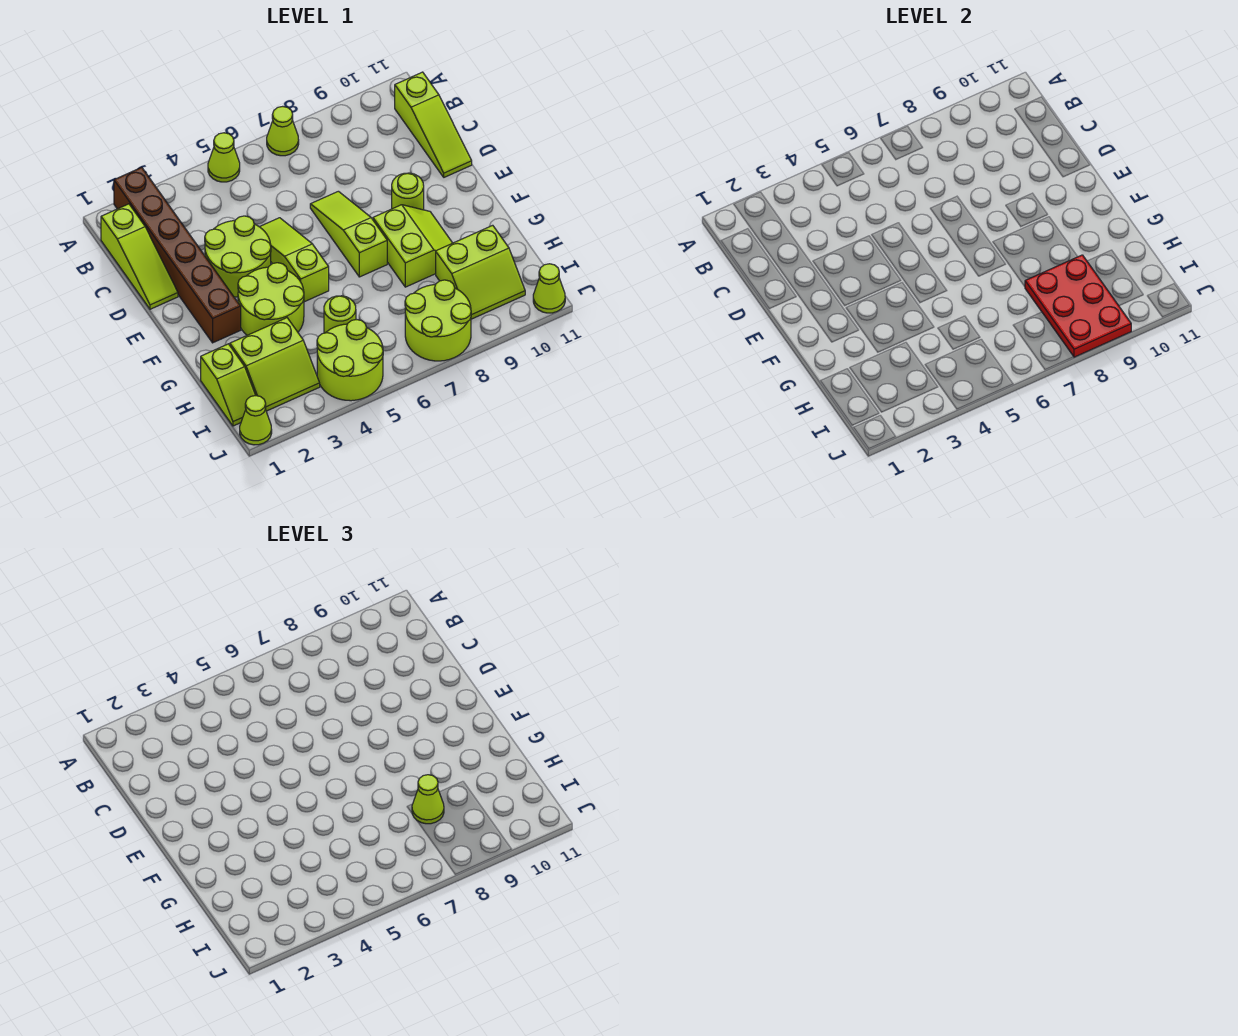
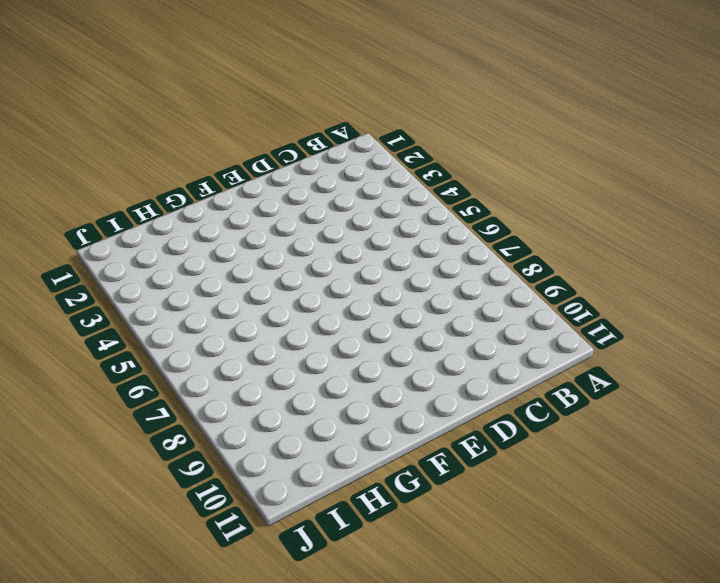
none -> brown brick A2:F2 level 1
none -> lime cone A5 level 1
none -> lime cone A7 level 1

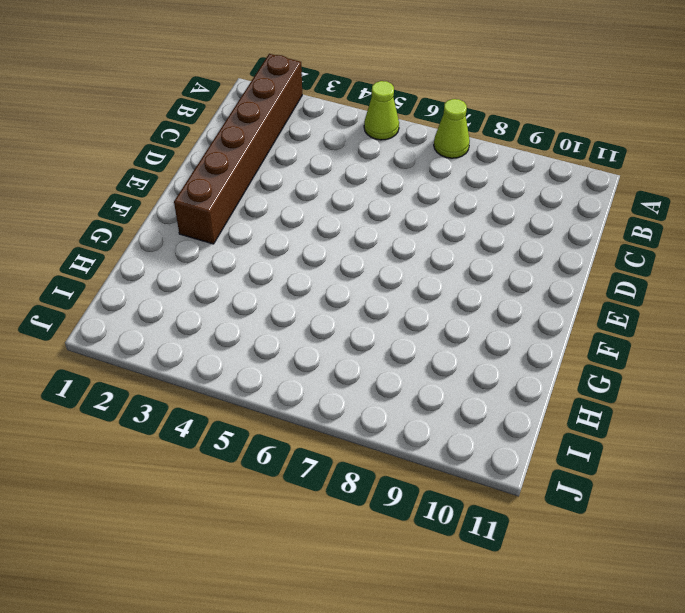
none -> lime slope B1:D1 level 1 top B
none -> lime slope B11:D11 level 1 top B
none -> lime round brick D3:E4 level 1

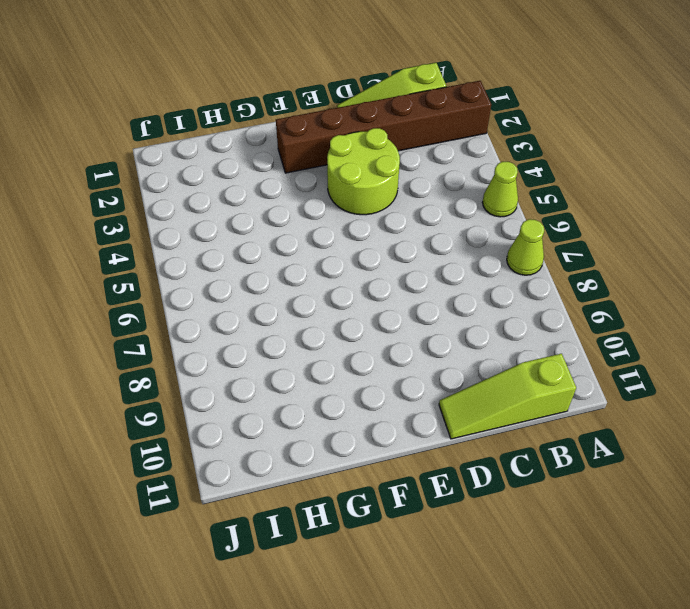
none -> lime slope D5:F5 level 1 top F
none -> lime slope D7:F7 level 1 top F
none -> lime round brick E9 level 1

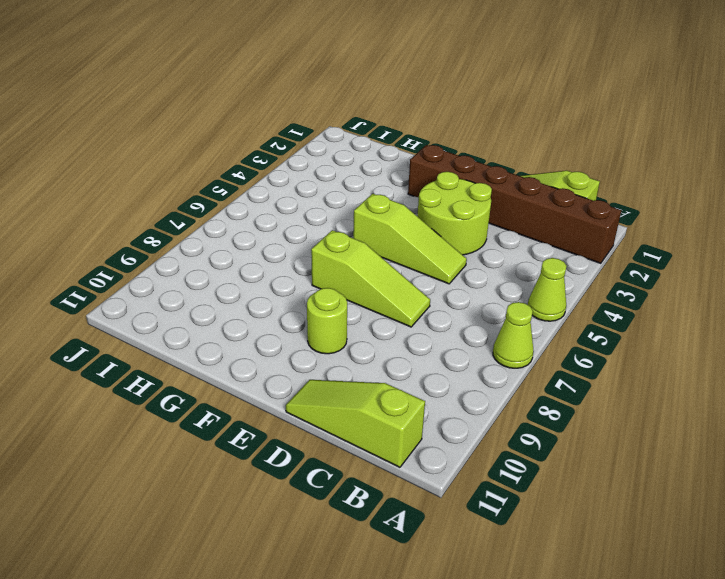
none -> lime round brick F3:G4 level 1
none -> lime slope F8:G9 level 1 top 8
none -> lime slope H1:I1 level 1 top H

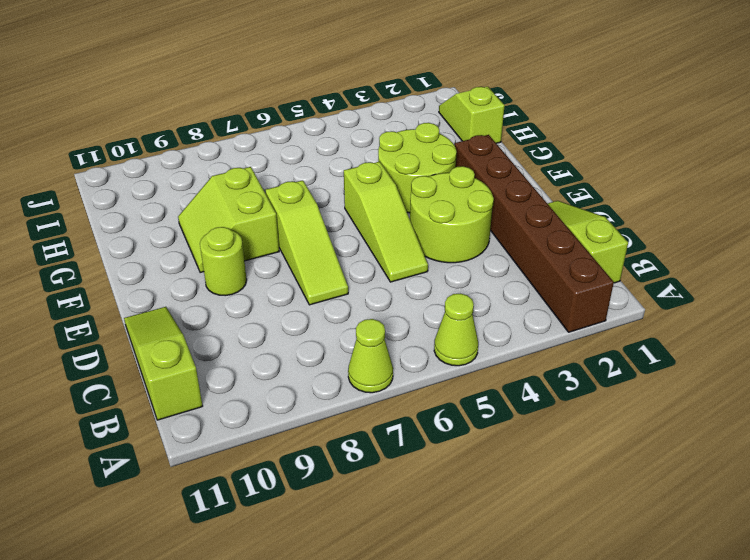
none -> lime slope H2:I3 level 1 top H
none -> lime round brick H5 level 1
none -> lime slope H9:I10 level 1 top H

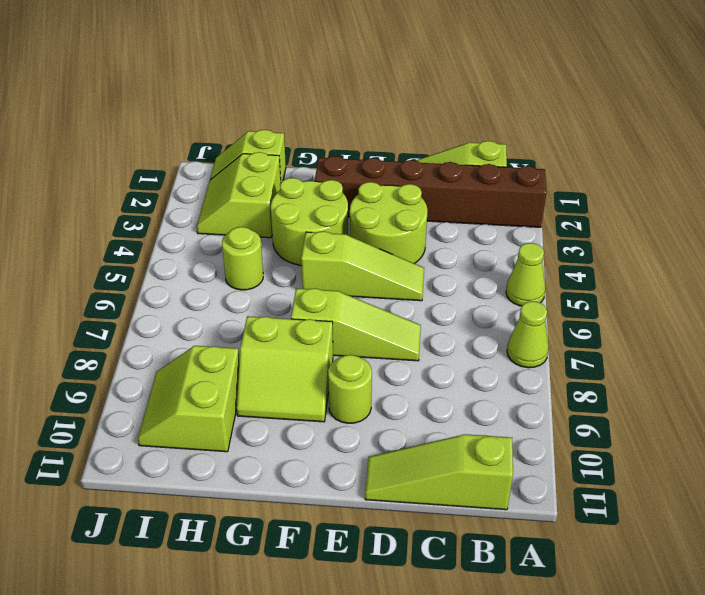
none -> lime round brick I4:J5 level 1
none -> lime round brick I7:J8 level 1
none -> lime cone J1 level 1

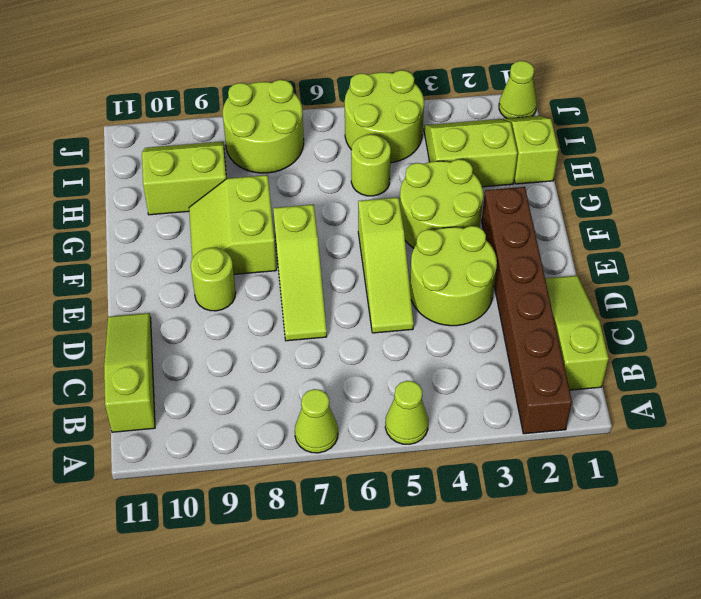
none -> lime cone J11 level 1
none -> red plate H8:J9 level 2
none -> lime cone H8 level 3

